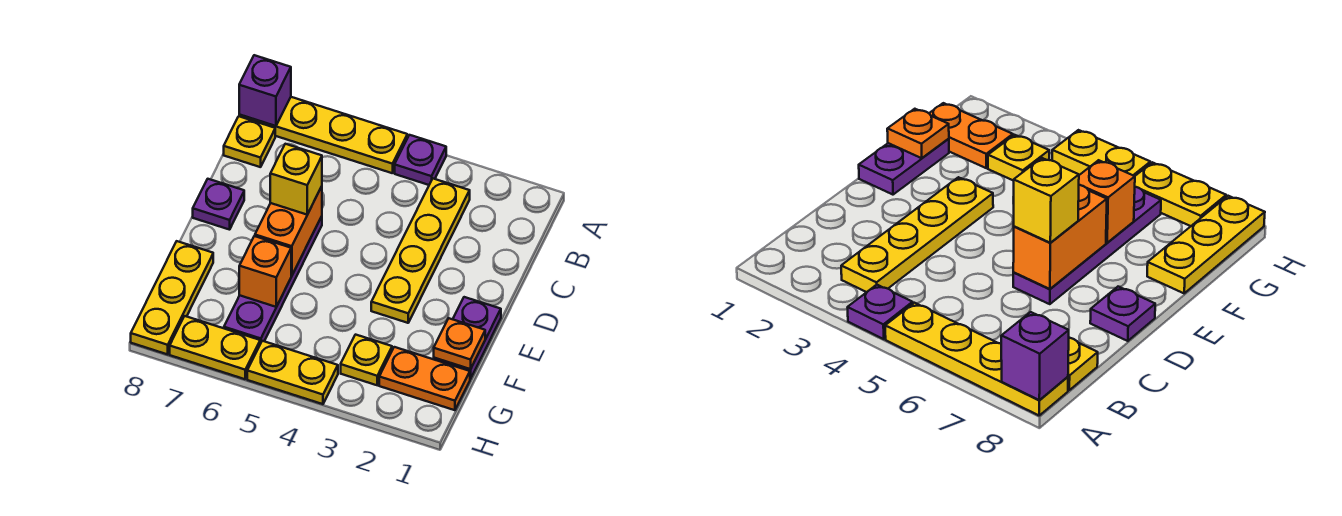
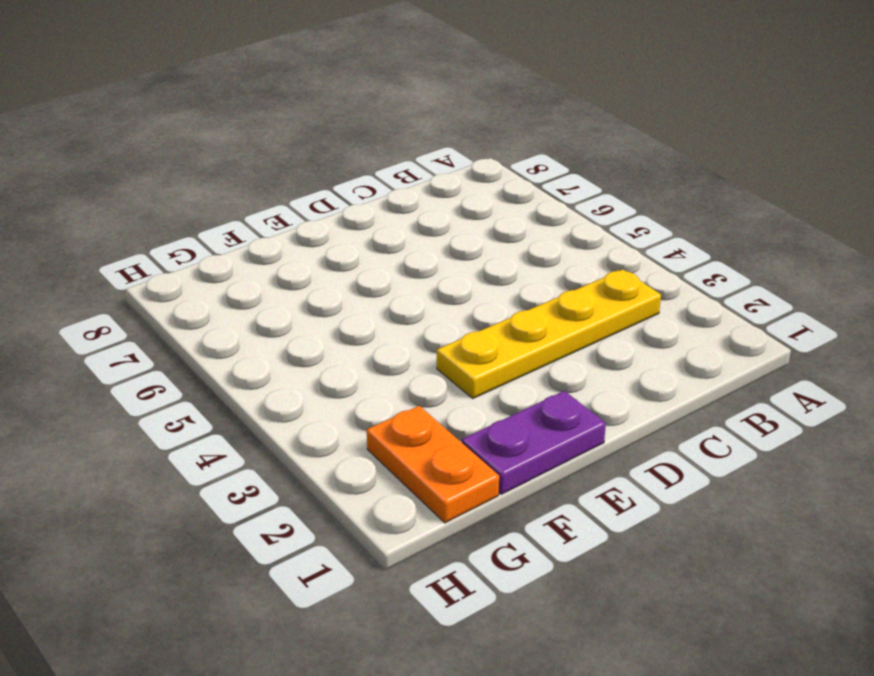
none -> purple plate A4 level 1
none -> yellow plate A5:A8 level 1
none -> yellow plate B8 level 1

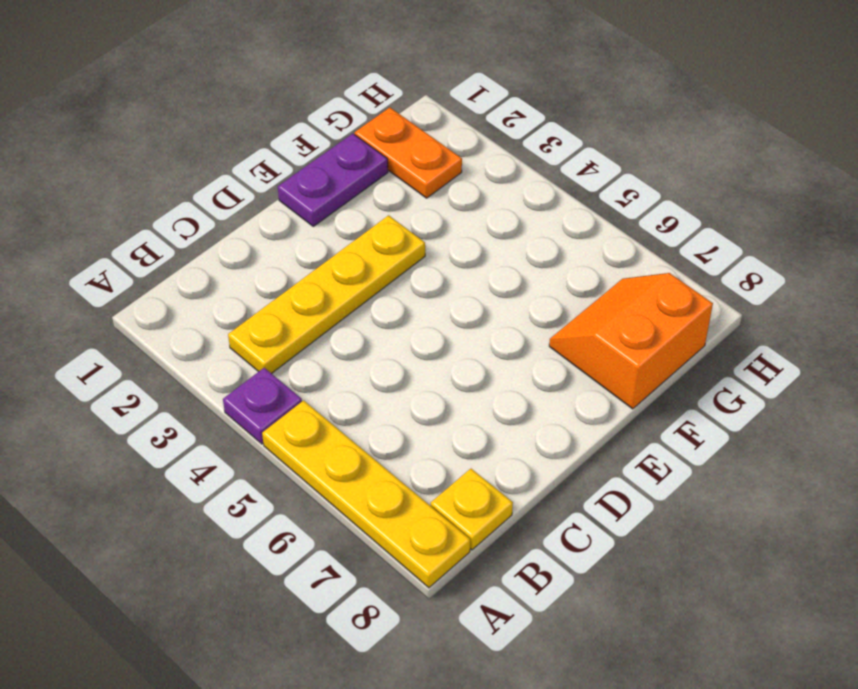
orange slope F7:G8 level 1 top 8 -> yellow plate F8:H8 level 1
none -> purple plate D6:G6 level 1
none -> purple plate D8 level 1
none -> yellow plate G3 level 1

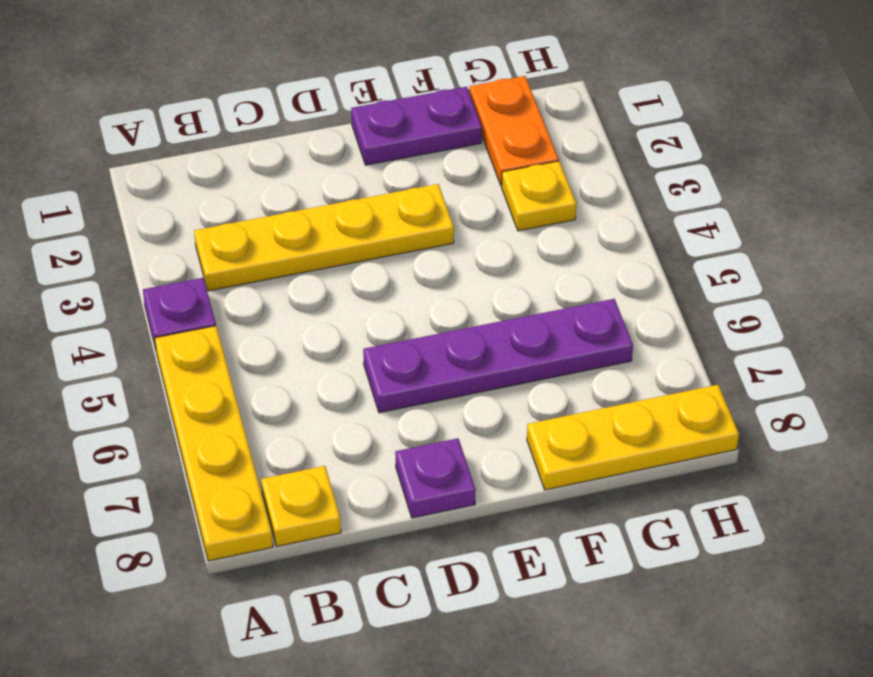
none -> yellow plate H4:H5 level 1
none -> yellow plate H6:H7 level 1
none -> purple brick A8 level 2

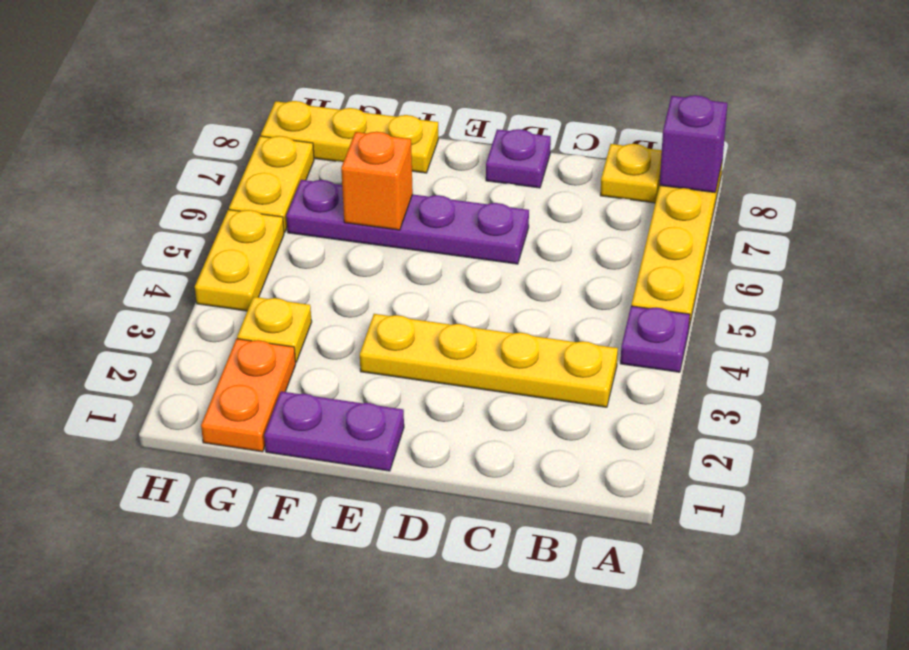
none -> orange brick D6:E6 level 2
none -> orange plate F1 level 2
none -> yellow brick D6 level 3

